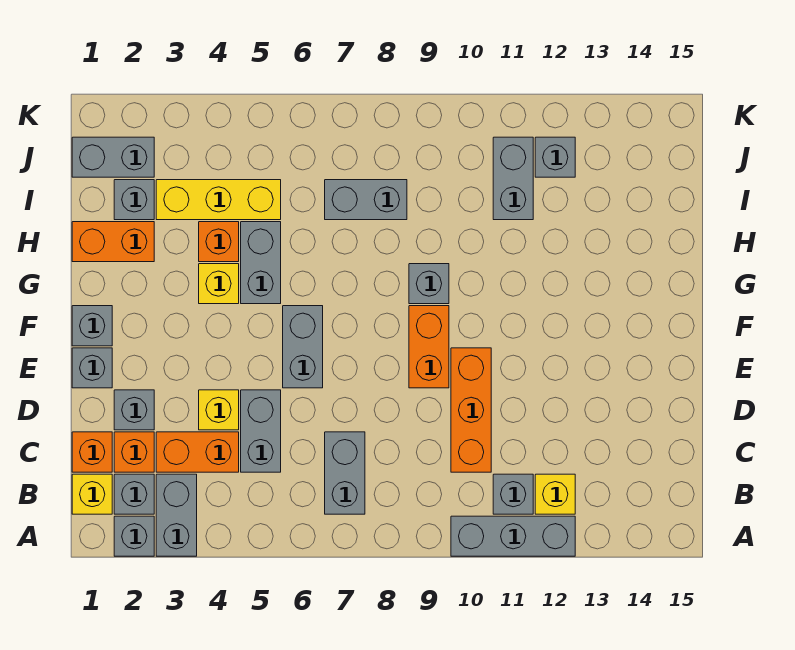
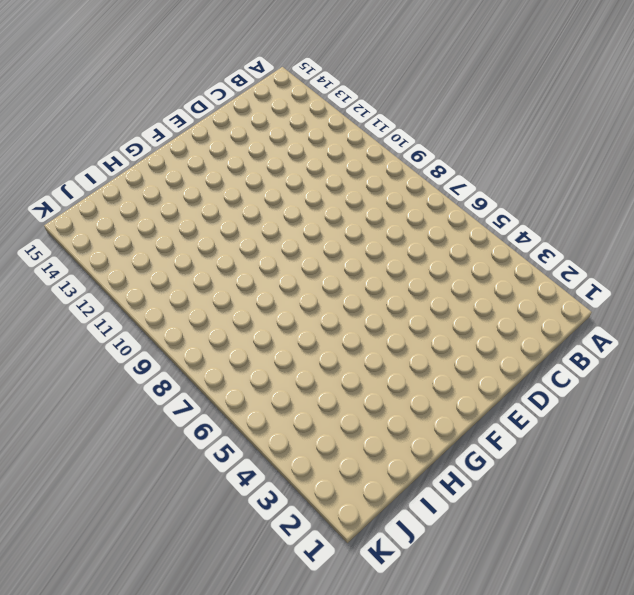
none -> grey brick A2 level 1
none -> grey brick A3:B3 level 1
none -> grey brick A10:A12 level 1
none -> yellow brick B1 level 1

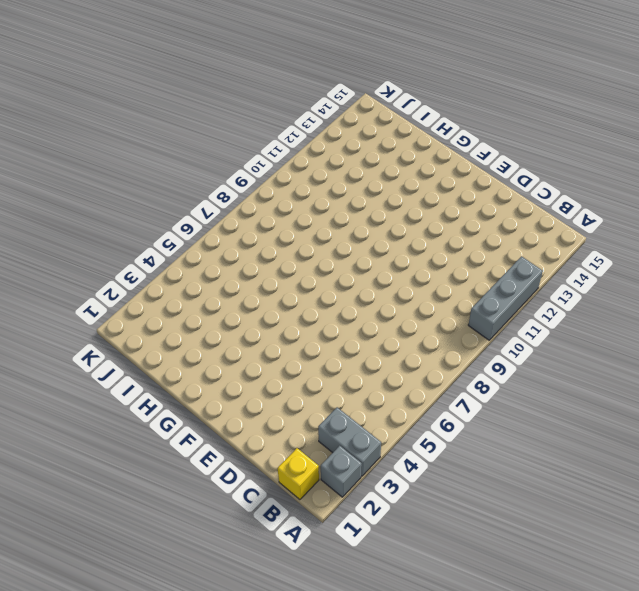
none -> grey brick B2 level 1
none -> grey brick B7:C7 level 1
none -> grey brick B11 level 1
none -> yellow brick B12 level 1

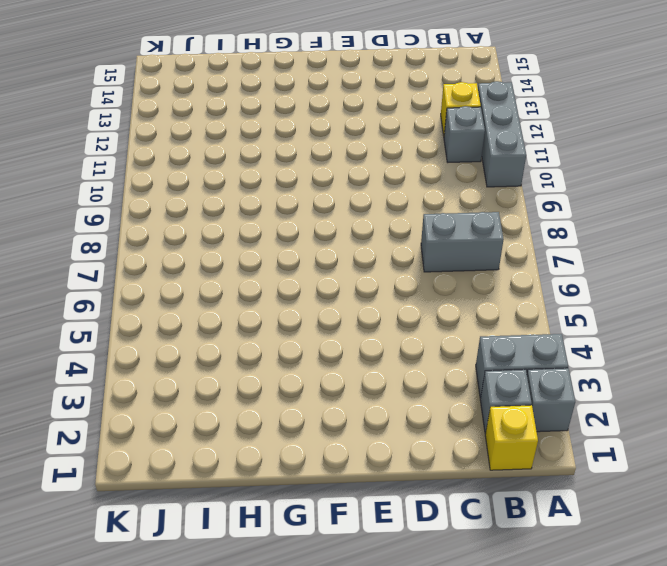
none -> orange brick C1 level 1
none -> orange brick C2 level 1
none -> orange brick C3:C4 level 1
none -> grey brick C5:D5 level 1

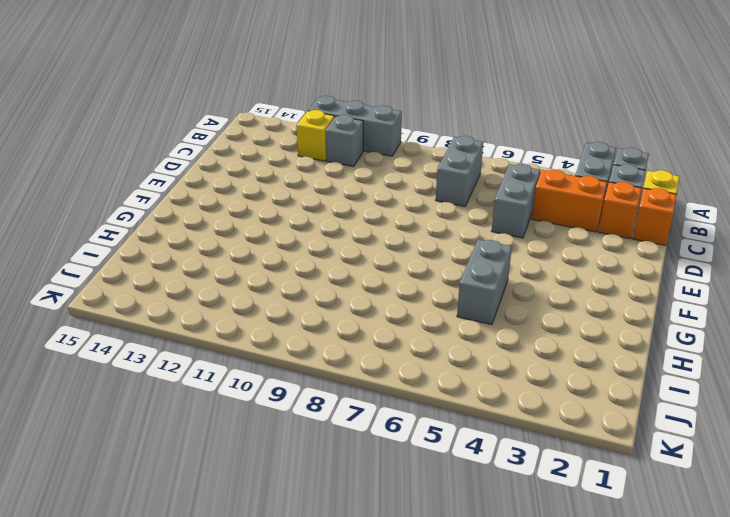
none -> orange brick C10:E10 level 1
none -> grey brick D2 level 1
none -> yellow brick D4 level 1
none -> grey brick E1 level 1

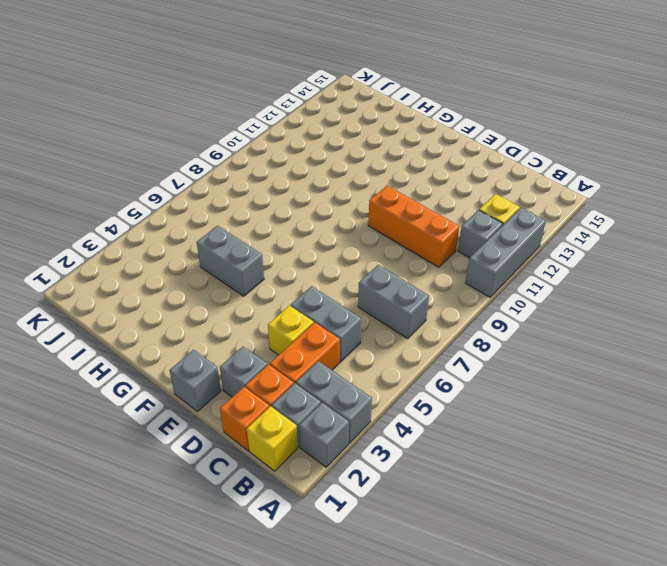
none -> grey brick E6:F6 level 1
none -> orange brick E9:F9 level 1
none -> grey brick F1 level 1
none -> yellow brick G4 level 1

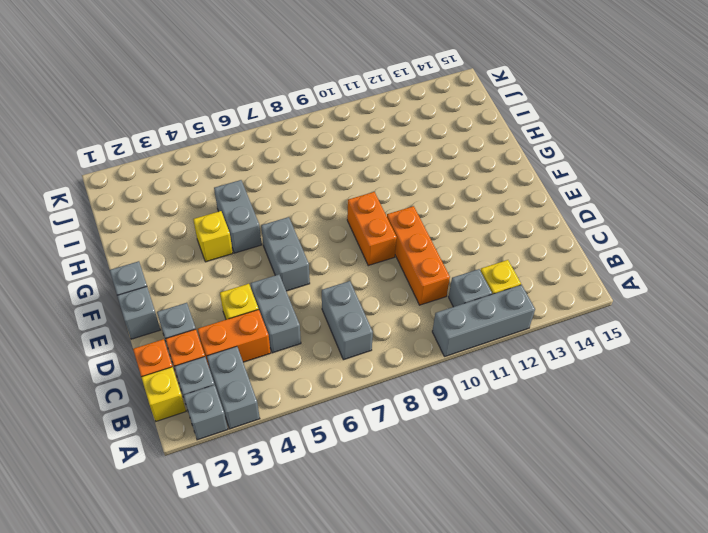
none -> grey brick G9 level 1
none -> orange brick H1:H2 level 1
none -> orange brick H4 level 1
none -> grey brick I2 level 1

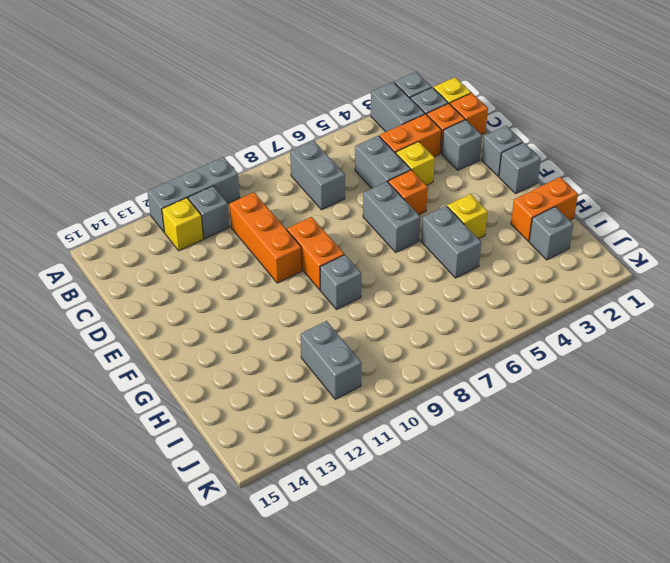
orange brick E5 level 1 -> orange brick H4 level 1
none -> yellow brick I3:I5 level 1
none -> grey brick I7:I8 level 1
none -> grey brick J1:J2 level 1
none -> grey brick J12 level 1

